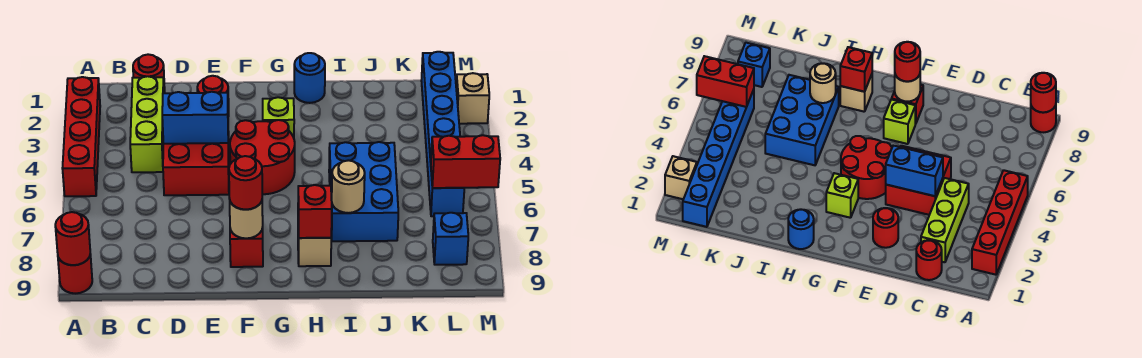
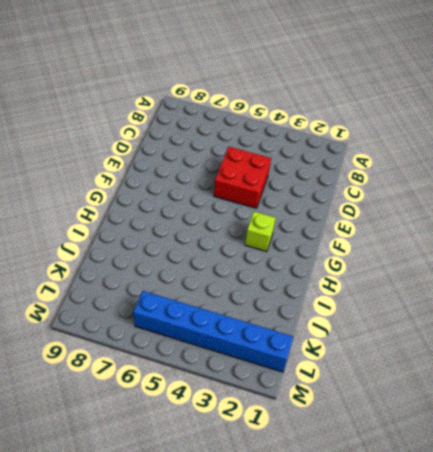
none -> red brick A2:A5 level 1
none -> red round brick A9 level 1
none -> red round brick C1 level 1

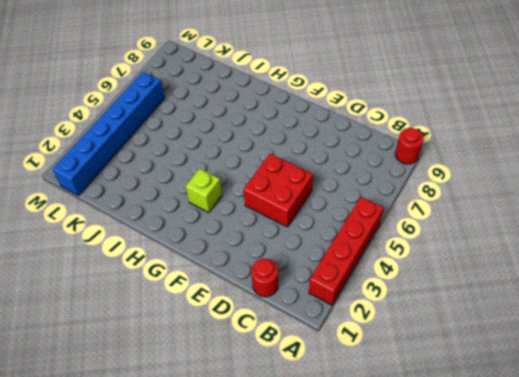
none -> lime brick C2:C4 level 1
none -> red round brick E2 level 1
none -> red round brick F4:G5 level 1

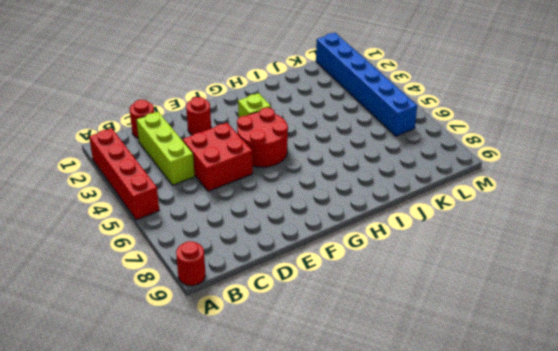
none -> lime brick F7 level 1
none -> red brick F8 level 1
none -> blue round brick H1 level 1

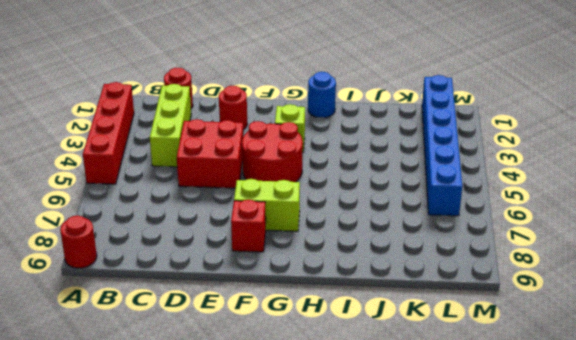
lime brick F7:G7 level 1 -> lime brick F7 level 1
none -> tan brick H8 level 1
none -> blue brick I5:J7 level 1
none -> blue brick L8 level 1

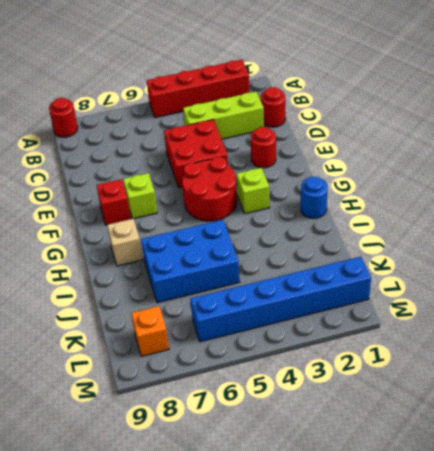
orange brick L8 level 1 -> blue brick L8 level 1
none -> tan brick M2 level 1
none -> red round brick A9 level 2
none -> blue brick D4:E4 level 2

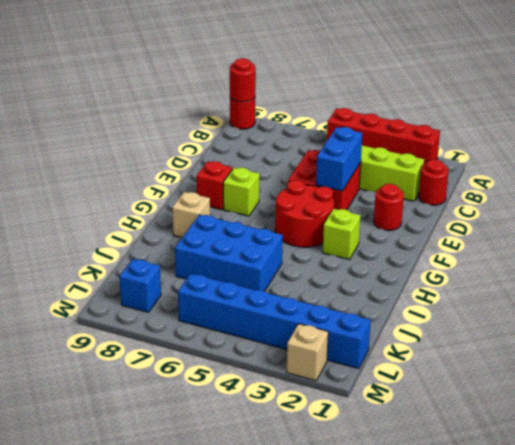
none -> blue round brick H1 level 1
none -> tan round brick F8 level 2
none -> red brick H8 level 2

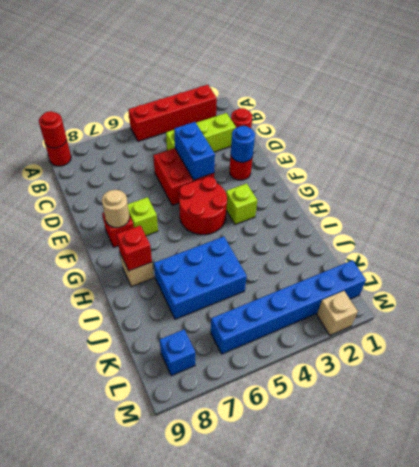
blue round brick E2 level 2 -> blue round brick H1 level 1
none -> tan round brick I7 level 2
none -> red brick L6:M6 level 2
none -> red round brick F8 level 3

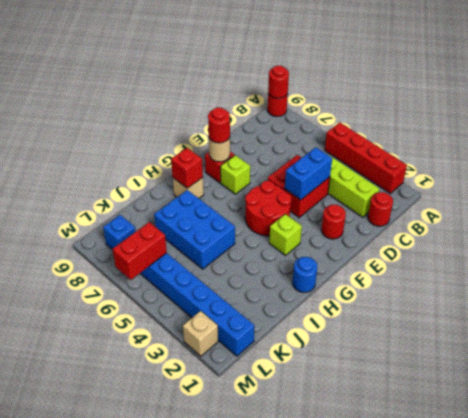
none -> tan round brick I7 level 2

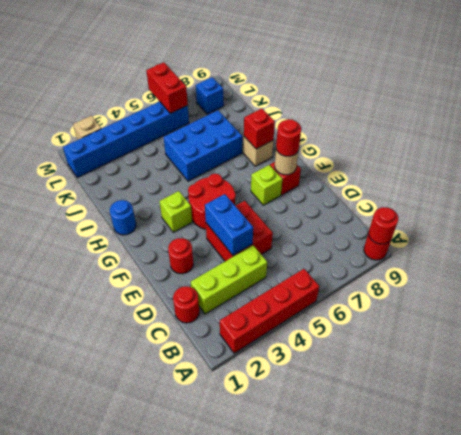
none -> tan round brick I7 level 2

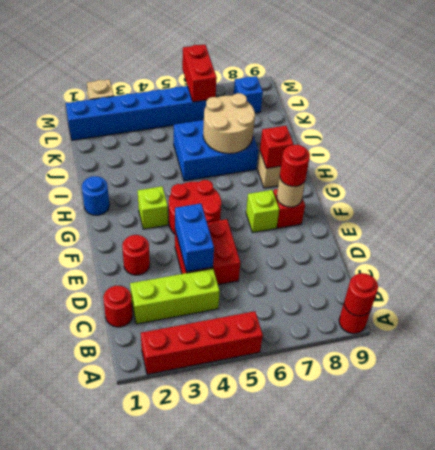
tan round brick I6:J7 level 2 -> tan round brick I7 level 2

